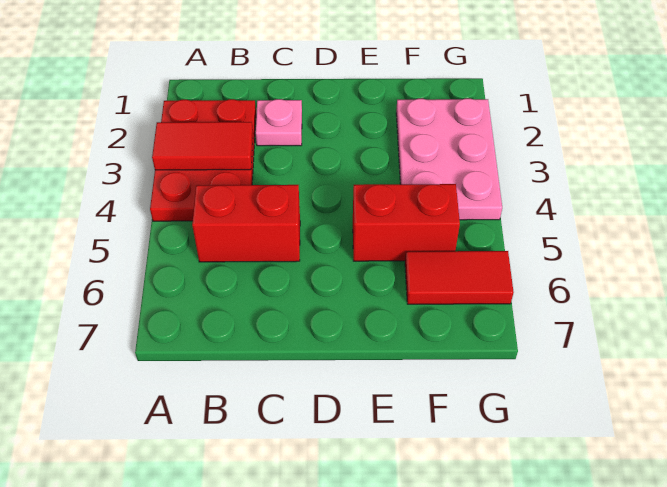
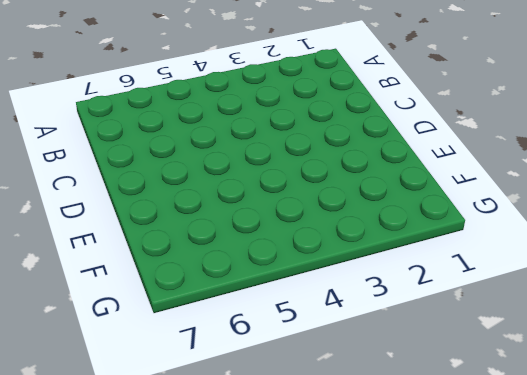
none -> red plate A2:B4 level 1
none -> red brick B5:C5 level 1

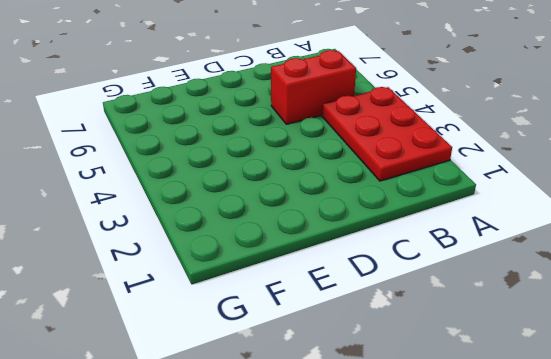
none -> pink plate C2 level 1
none -> red brick E5:F5 level 1

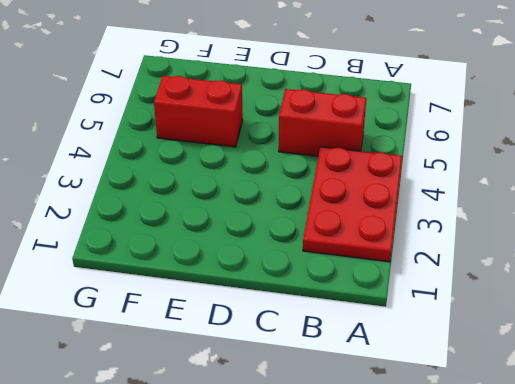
none -> pink plate C2 level 1
none -> pink plate F2:G4 level 1

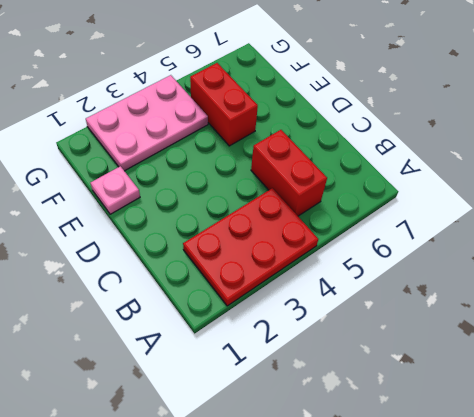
pink plate E1 level 1 -> pink plate C2 level 1
none -> red tile F6:G6 level 1
none -> red tile A3:B3 level 2

